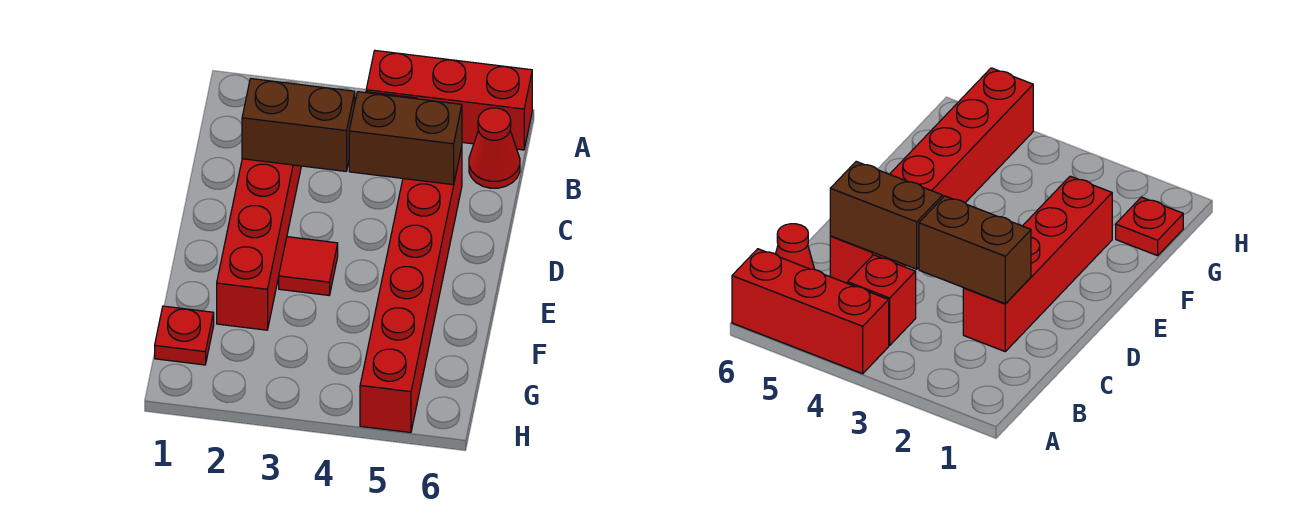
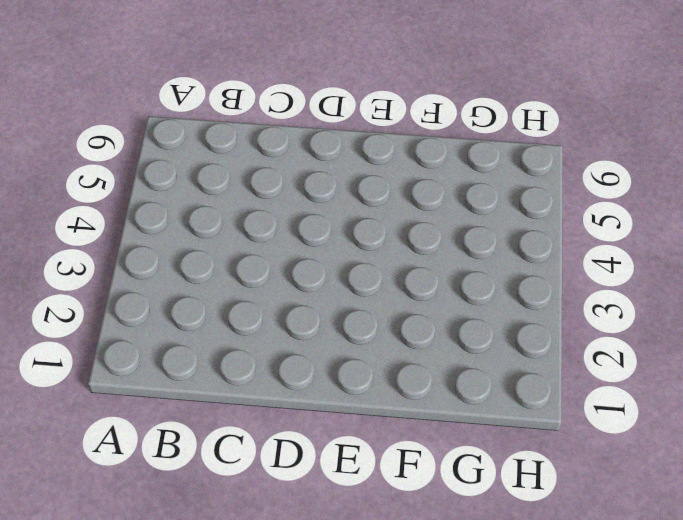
none -> red brick A4:A6 level 1
none -> red brick B4 level 1

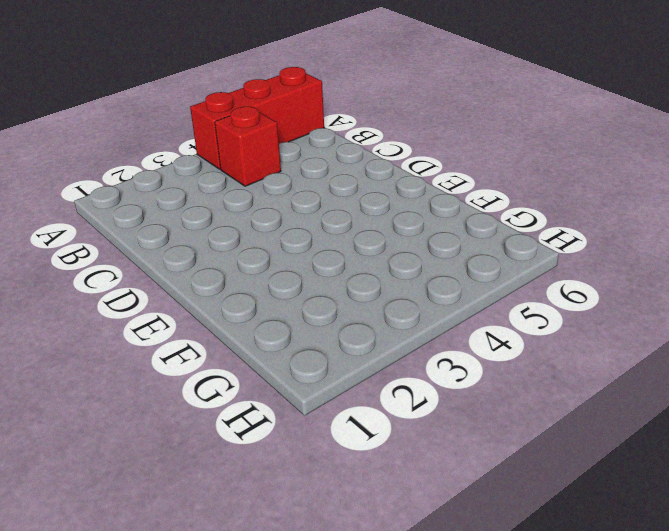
none -> red cone B6 level 1
none -> red brick C2:F2 level 1

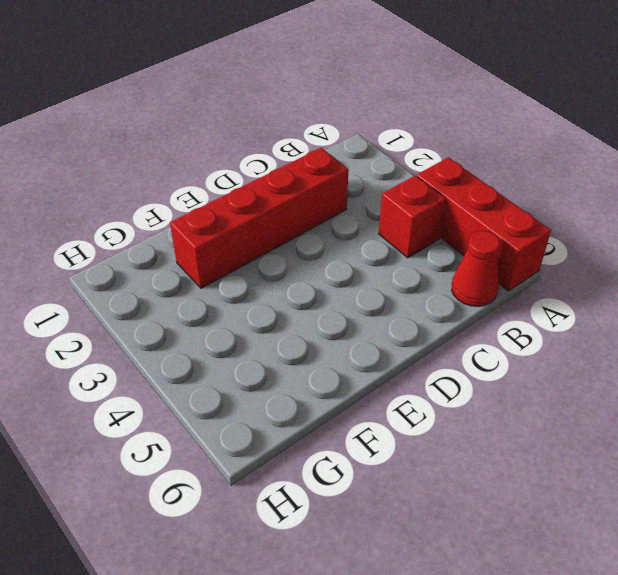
none -> red brick C5:H5 level 1
none -> red tile E3 level 1

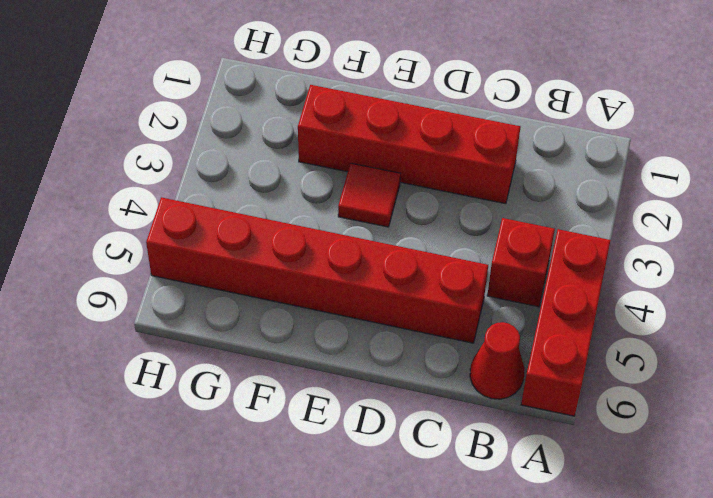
none -> red plate G1 level 1
none -> brown brick C2:C3 level 2

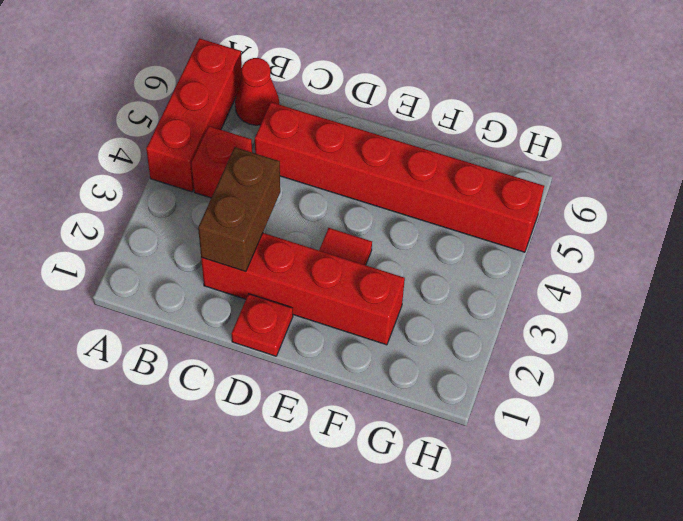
red plate D1 level 1 -> red plate G1 level 1
none -> brown brick C4:C5 level 2

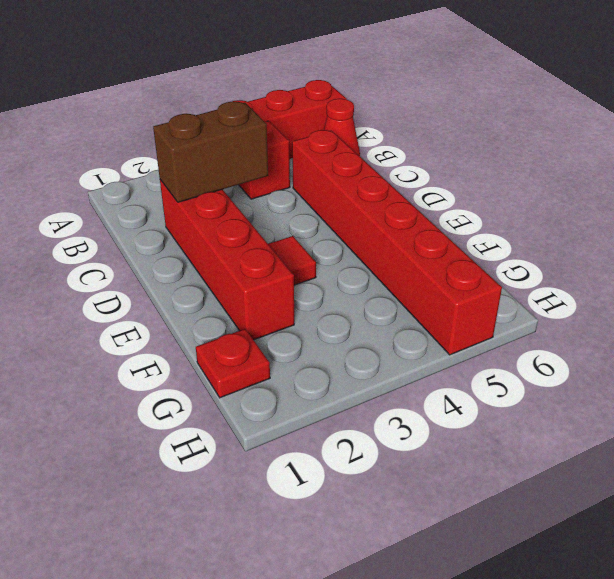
none -> brown brick C4:C5 level 2

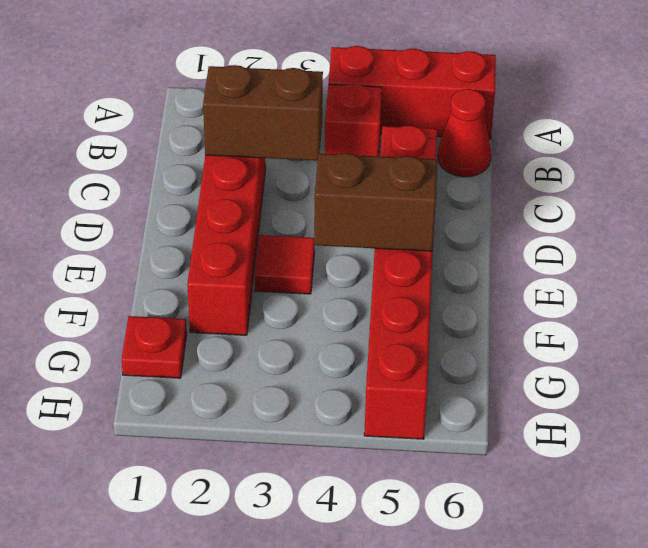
brown brick E4:E5 level 2 -> brown brick C4:C5 level 2

